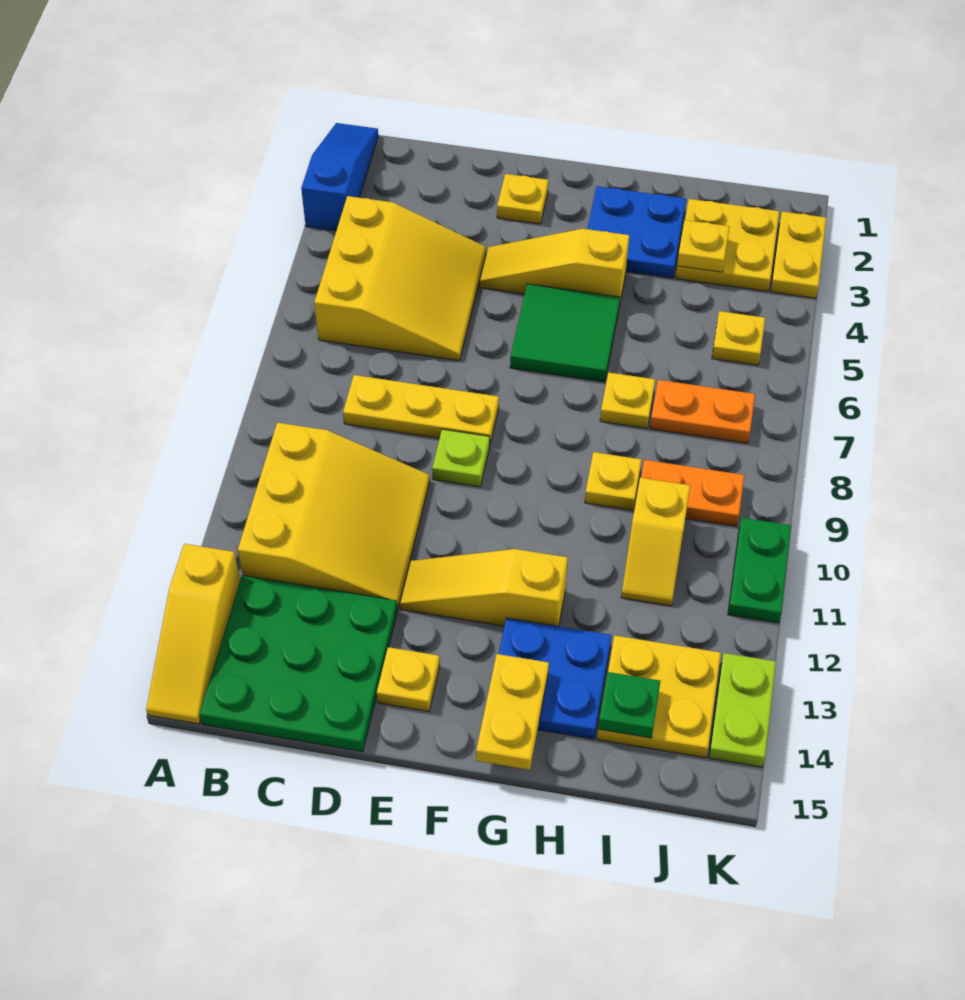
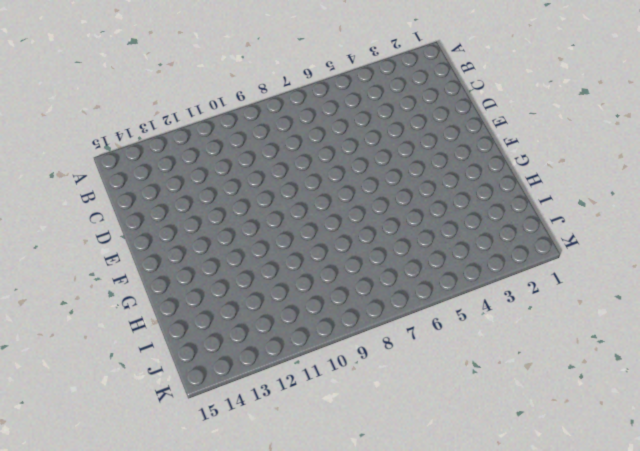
none -> blue slope A1:A3 level 1 top 3
none -> yellow slope A13:A15 level 1 top 13
none -> yellow slope B4:D6 level 1 top B

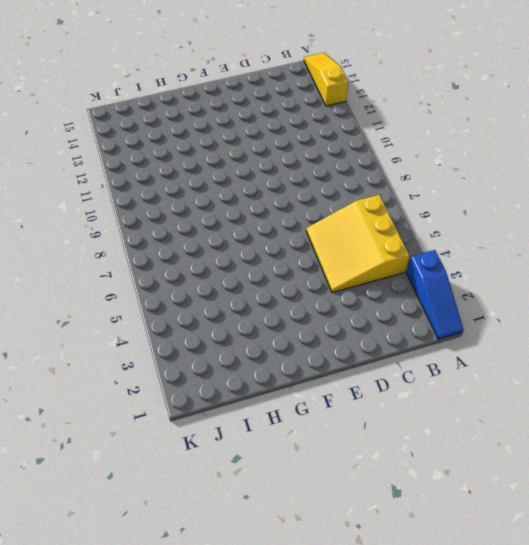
none -> yellow slope B10:D12 level 1 top B
none -> green plate B13:D15 level 1
none -> yellow plate C8:E8 level 1

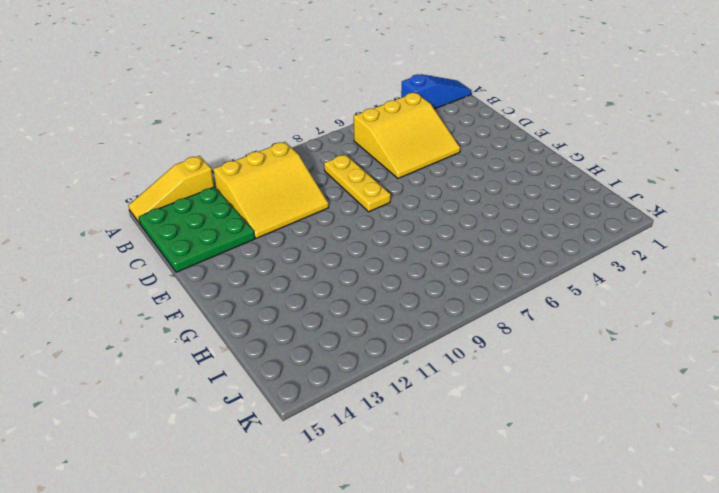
none -> yellow plate E2 level 1
none -> yellow slope E4:G4 level 1 top G
none -> lime plate E9 level 1

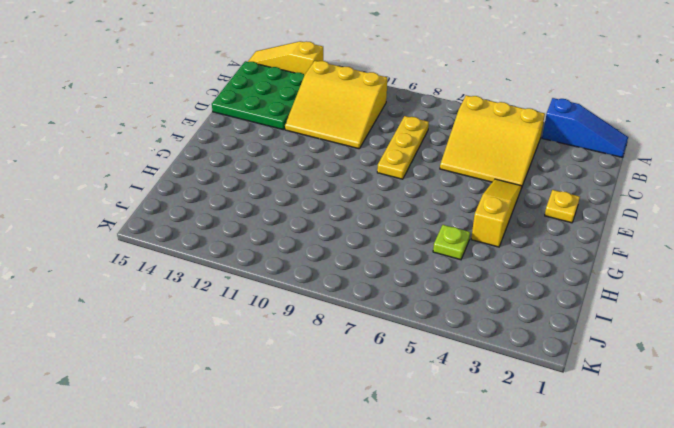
lime plate H5 level 1 -> lime plate E9 level 1
none -> yellow slope E12:G12 level 1 top G
none -> yellow plate E14 level 1
none -> green tile F5:G6 level 1

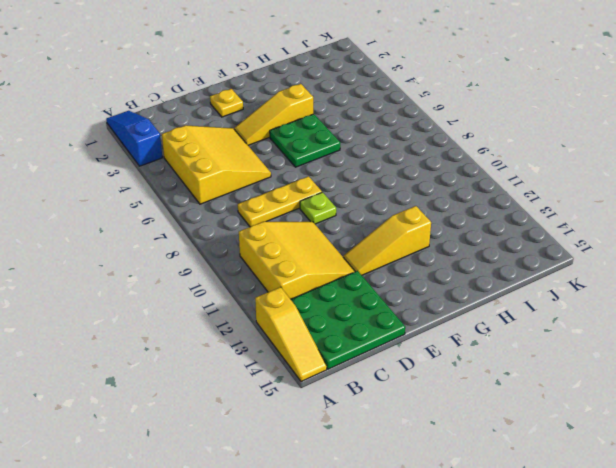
green plate F5:G6 level 1 -> green tile F5:G6 level 1
none -> yellow plate E14 level 1
none -> blue plate G2:H3 level 1
none -> blue plate G13:H14 level 1

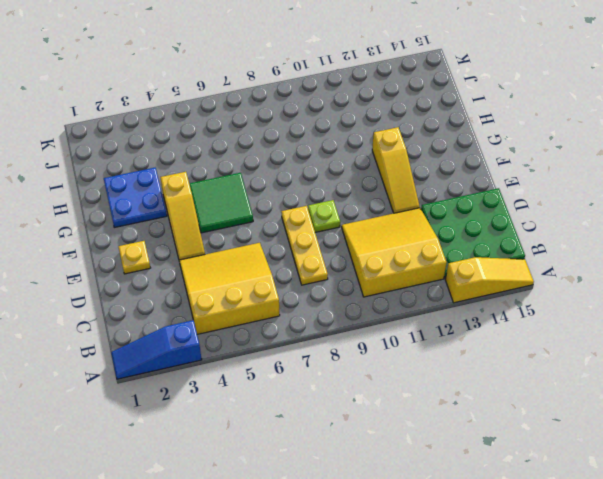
none -> yellow plate E14 level 1
none -> blue plate G13:H14 level 1
none -> yellow plate H7 level 1

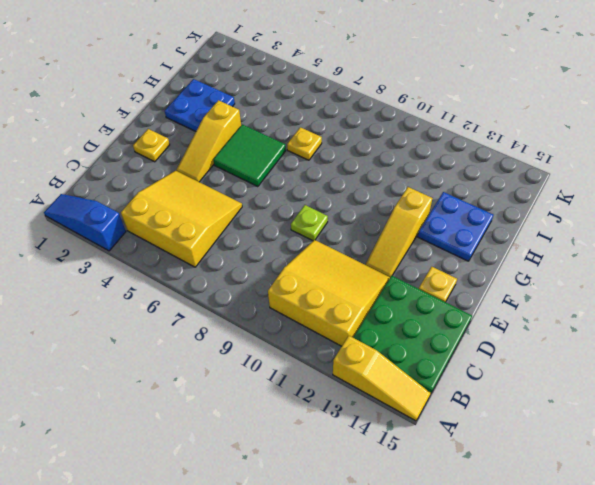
none -> yellow plate C8:E8 level 1
none -> yellow plate H9 level 1
none -> yellow plate I2:J3 level 1

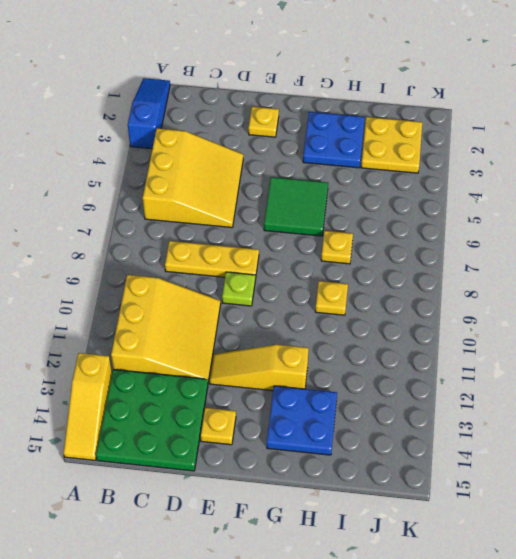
none -> yellow slope E4:G4 level 1 top G
none -> orange plate I7:J7 level 1
none -> orange plate I9:J9 level 1

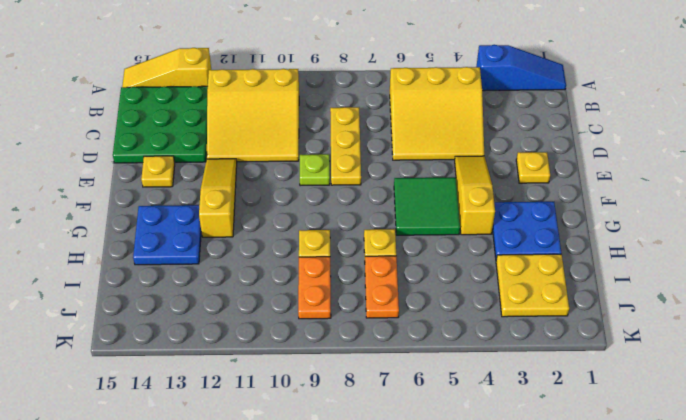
none -> yellow slope I10:I11 level 1 top 10
none -> yellow plate I13:J14 level 1
none -> yellow plate J5 level 1

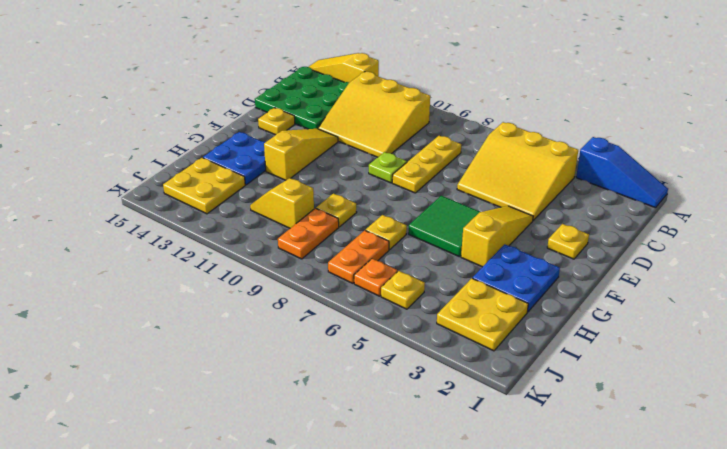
orange plate J6 level 1 -> none
none -> yellow plate K2:K3 level 1
none -> green plate K10:K11 level 1
none -> lime plate K13:K14 level 1

